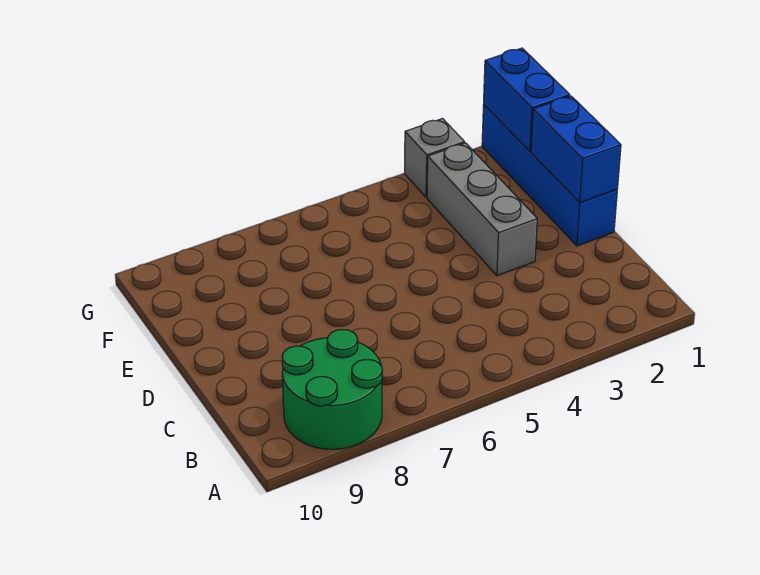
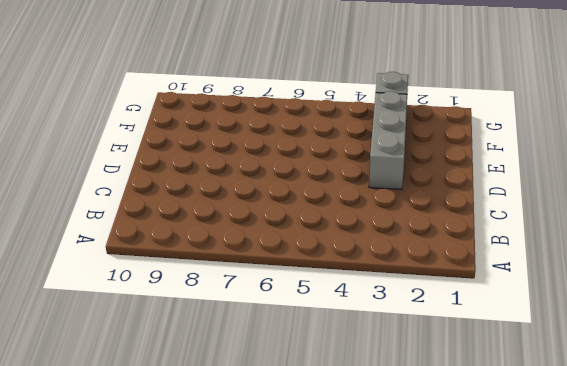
none -> green round brick A8:B9 level 1
none -> blue brick D1:G1 level 1

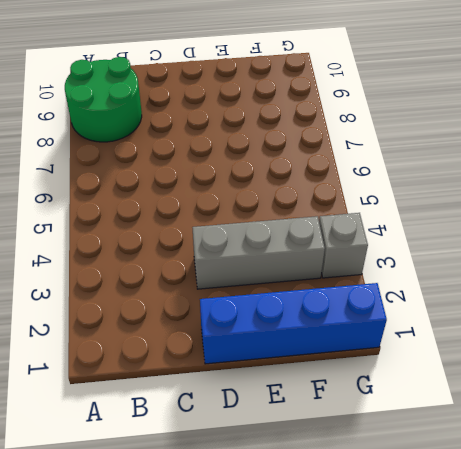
none -> blue brick D1:E1 level 2
none -> blue brick F1:G1 level 2

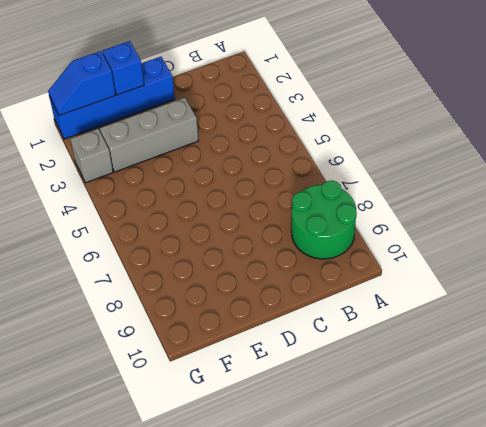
blue brick E1 level 2 -> blue brick D1:E1 level 2
blue slope F1:G1 level 2 top F -> blue brick F1:G1 level 2

